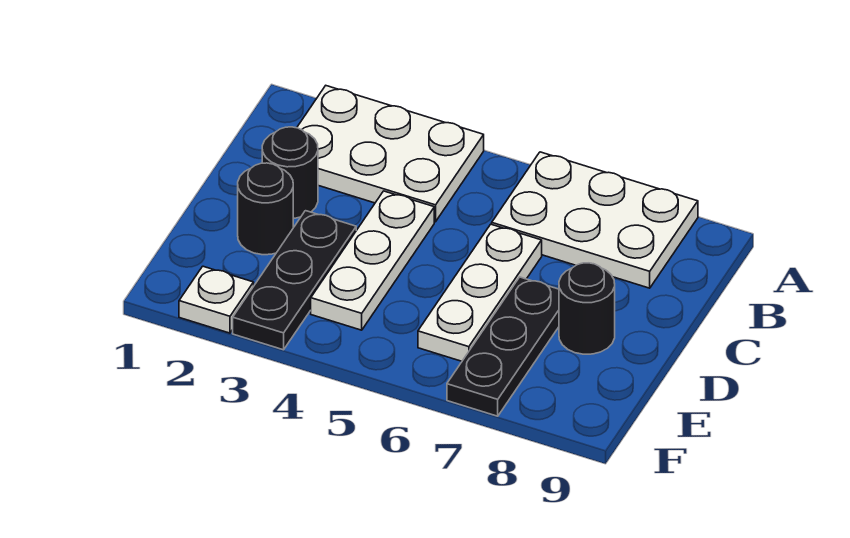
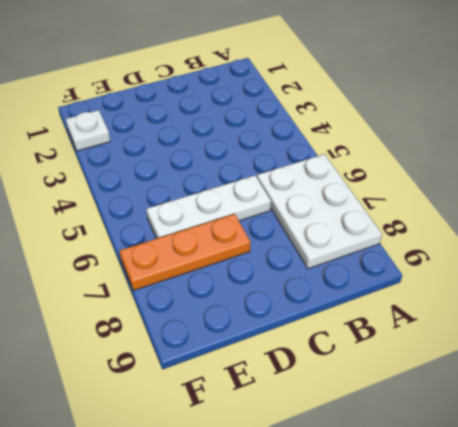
orange plate D7:F7 level 1 -> black plate D7:F7 level 1
none -> white plate A2:B4 level 1
none -> black round brick C2 level 1

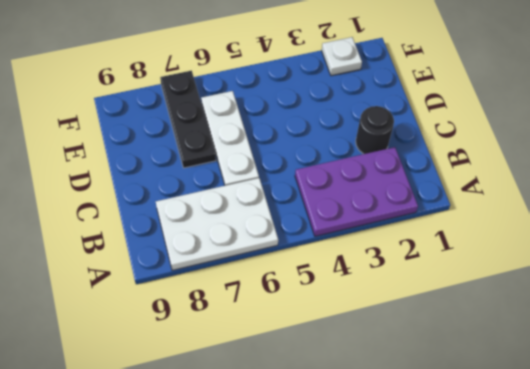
purple plate A2:B4 level 1 -> white plate A2:B4 level 1
none -> white plate C4:E4 level 1
none -> black round brick D2 level 1

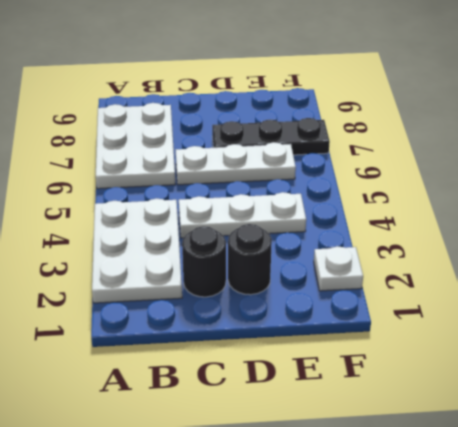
none -> black plate D3:F3 level 1
none -> black round brick D8 level 1

